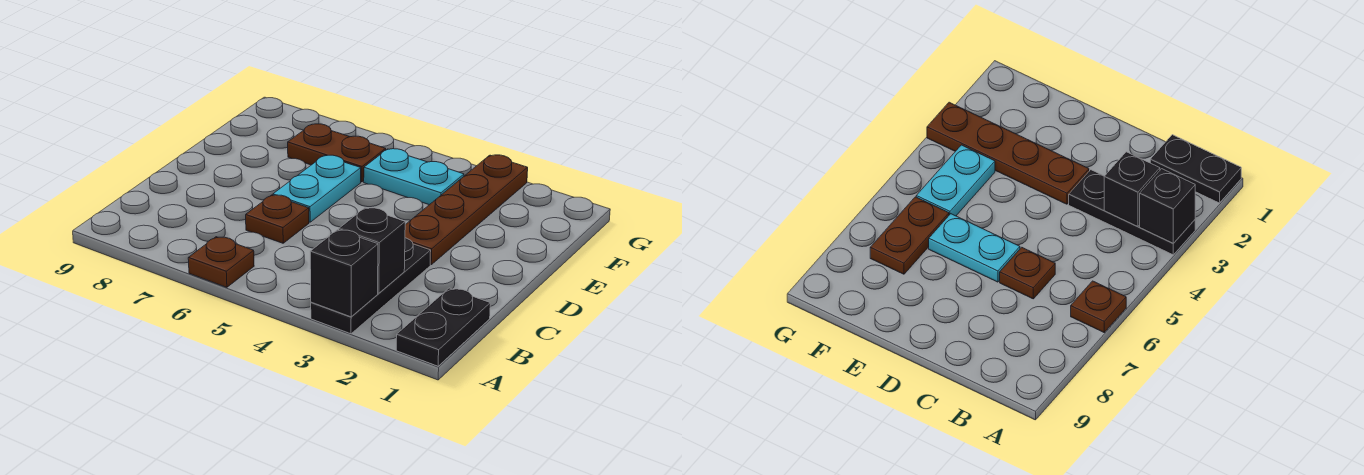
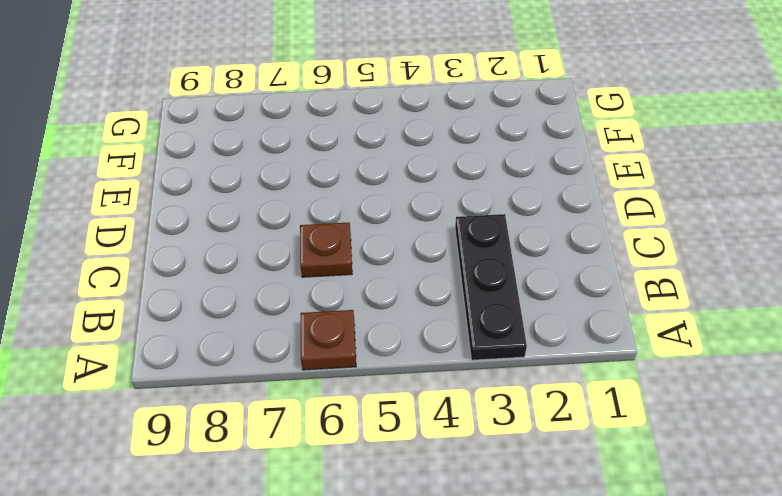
none -> black plate A1:B1 level 1
none -> brown plate D3:G3 level 1

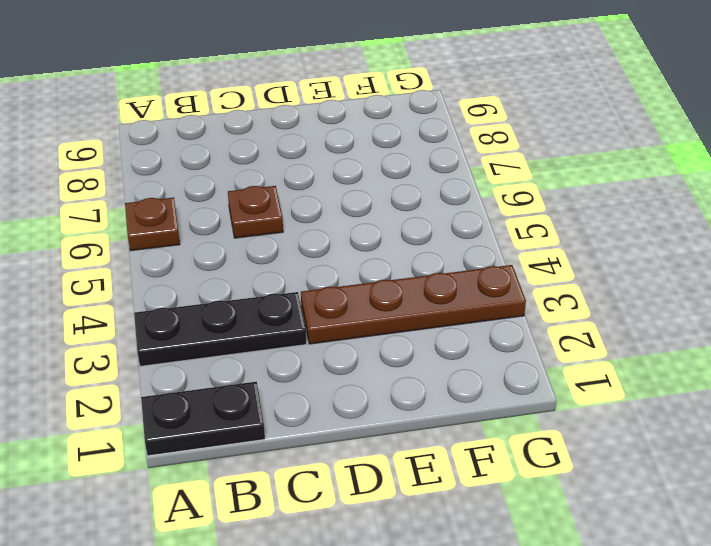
none -> cyan plate D6:E6 level 1
none -> cyan plate F4:F5 level 1

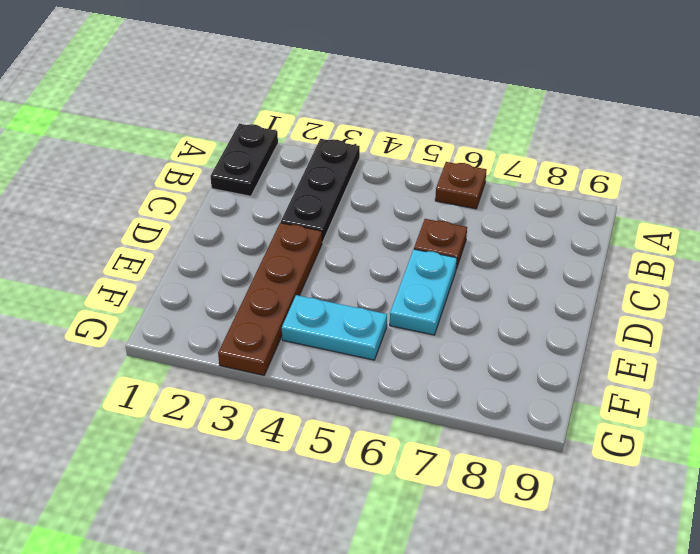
none -> brown plate F6:F7 level 1
none -> black brick A3 level 2

